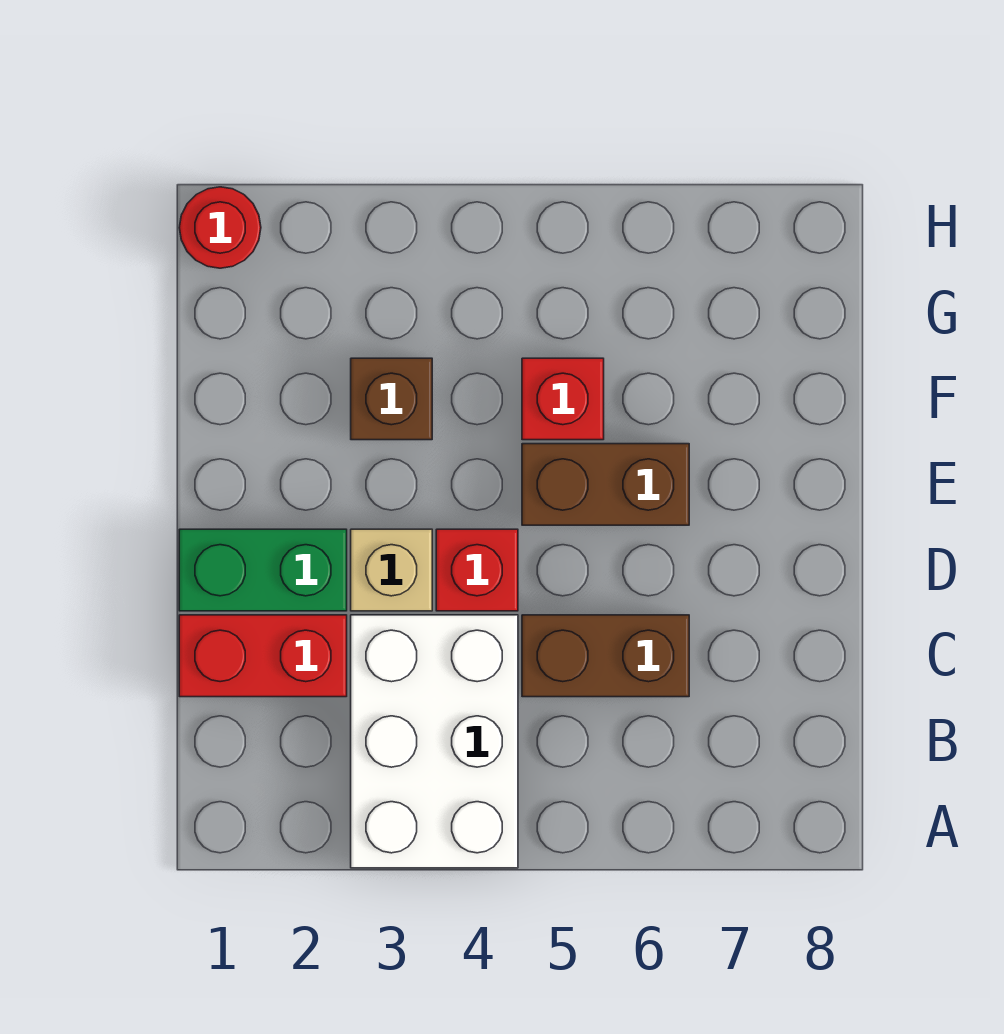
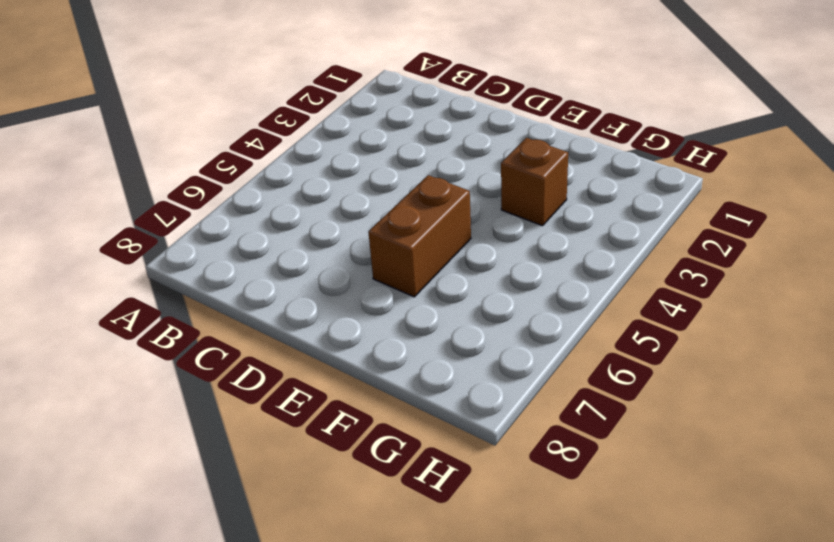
none -> white brick A3:C4 level 1
none -> red brick C1:C2 level 1

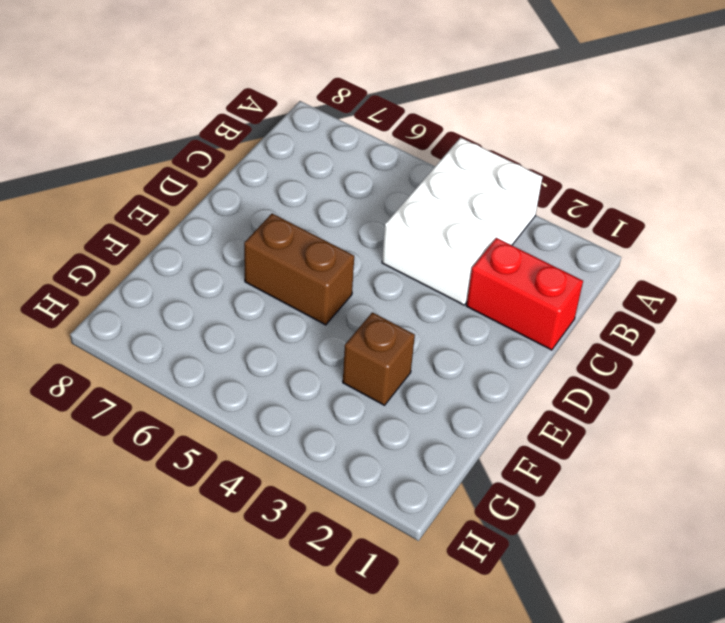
none -> brown brick C5:C6 level 1
none -> green brick D1:D2 level 1

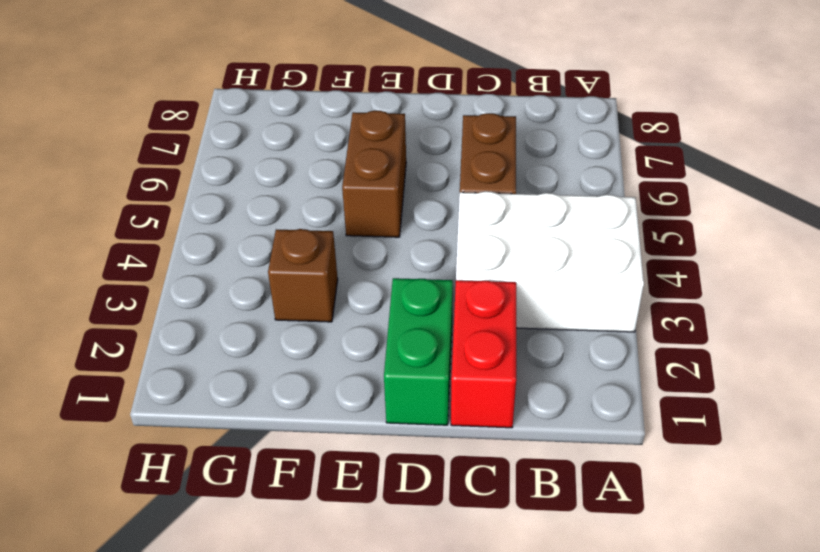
none -> tan brick D3 level 1
none -> red brick D4 level 1

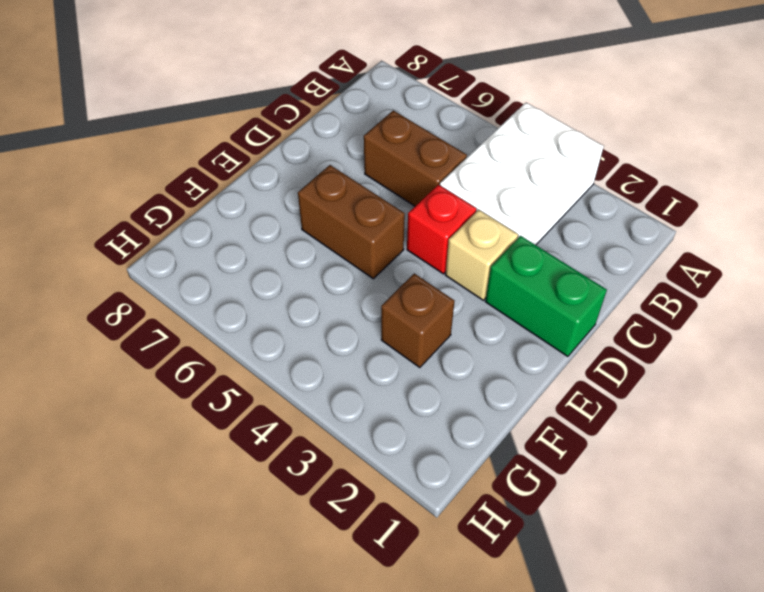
none -> red brick C1:C2 level 1
none -> red brick F5 level 1

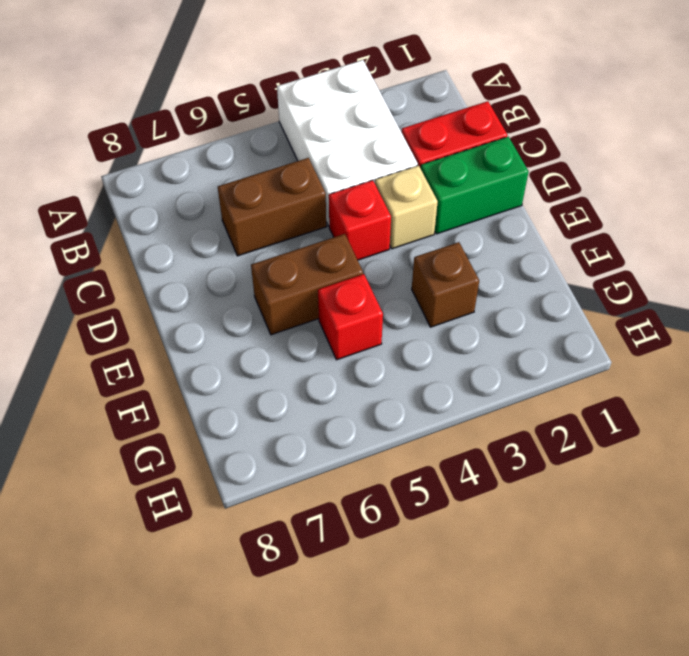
none -> red round brick H1 level 1

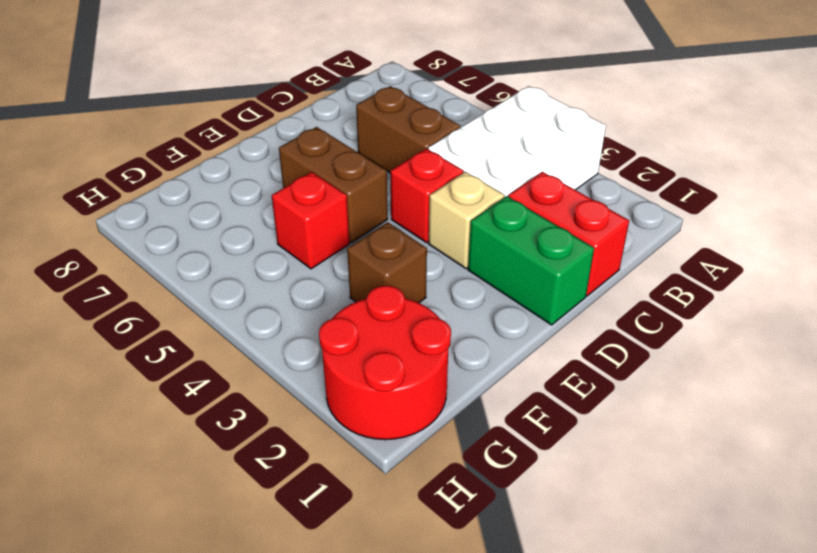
red round brick G1:H2 level 1 -> red round brick H1 level 1

